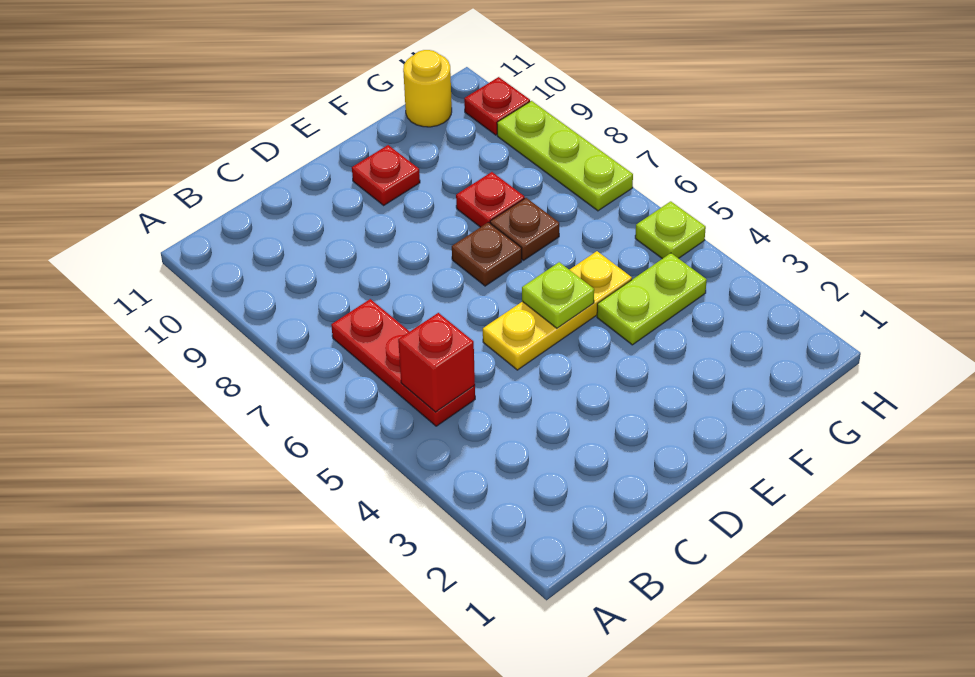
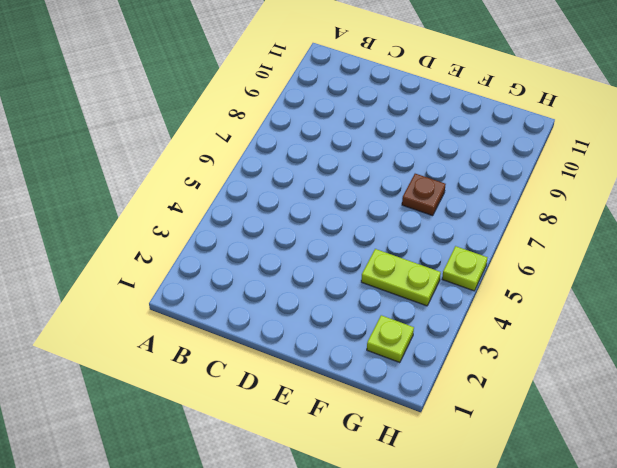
lime plate G2 level 1 -> lime plate E5 level 2
none -> red plate B5:B7 level 1
none -> yellow plate D5:F5 level 1
none -> brown plate E7 level 1

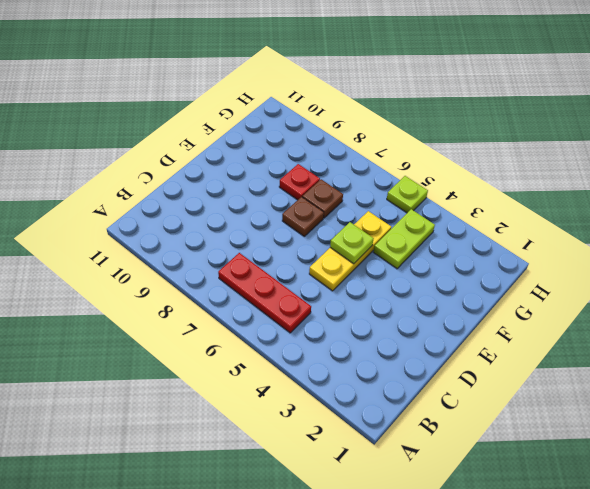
none -> red plate E10 level 1
none -> yellow round brick G11 level 1
none -> lime plate H7:H9 level 1

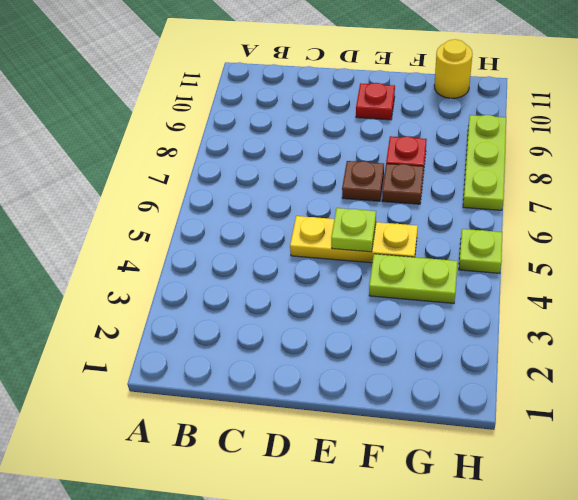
none -> red plate B5:B7 level 1
none -> red plate H10 level 1
none -> red brick B5 level 2

